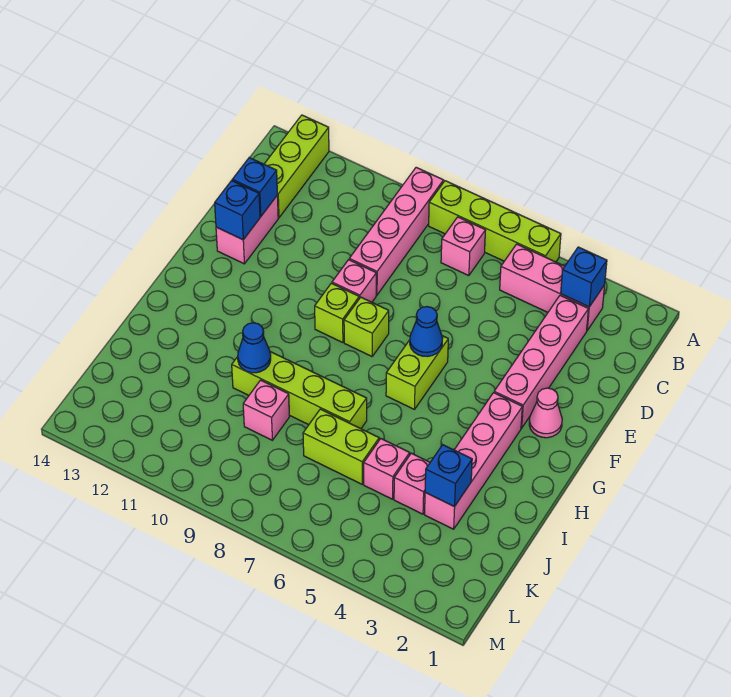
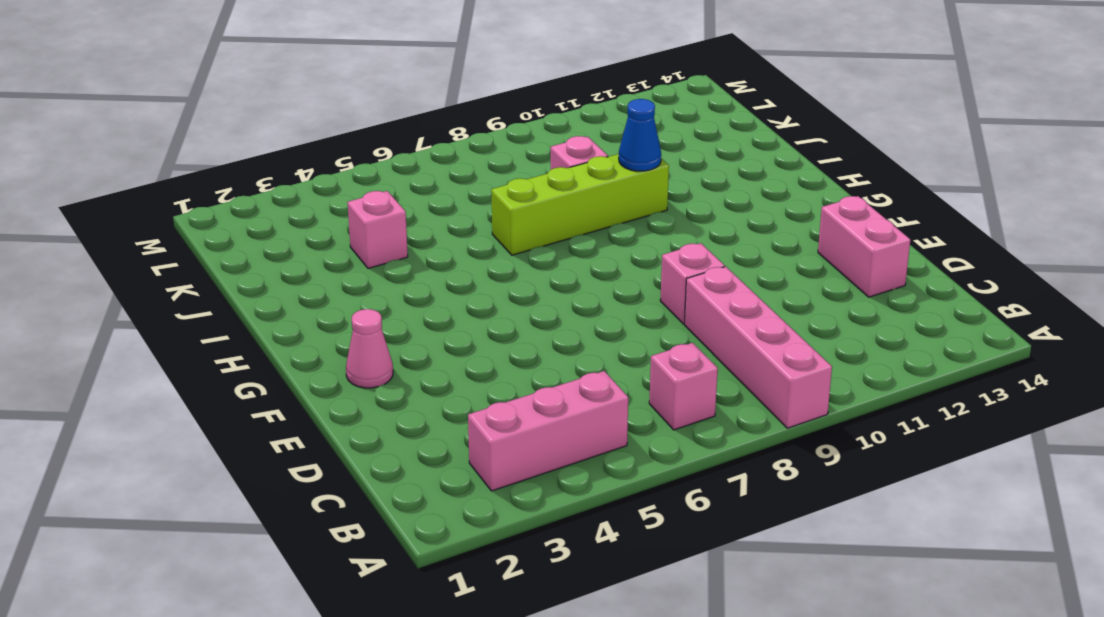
none -> lime brick A5:A8 level 1
none -> lime brick A13:C13 level 1
none -> pink brick C3:F3 level 1

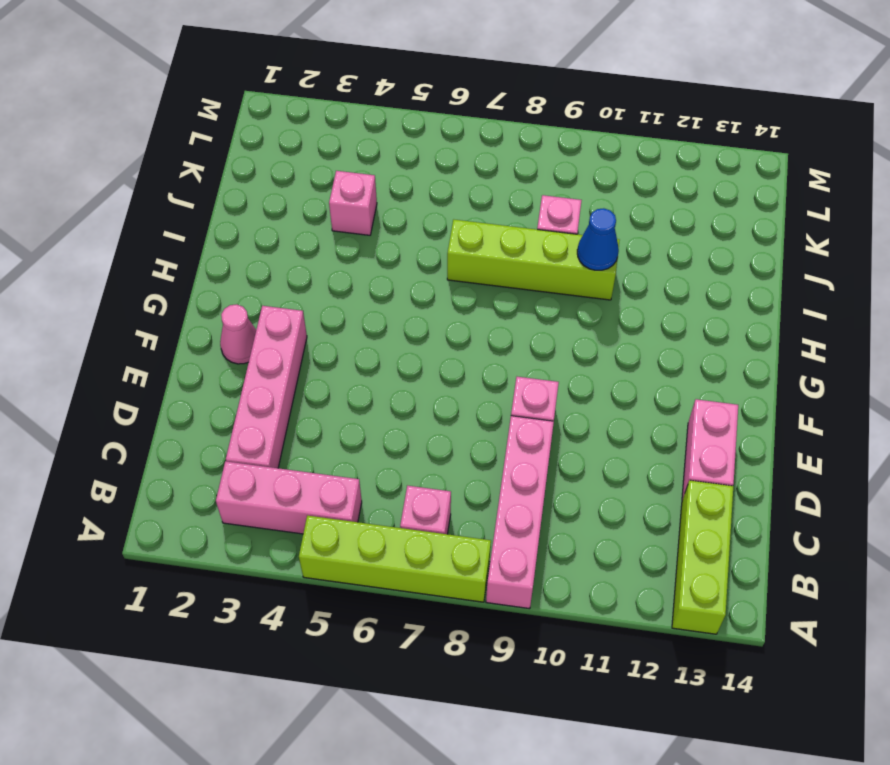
none -> lime brick F6:G6 level 1
none -> lime brick F8 level 1
none -> lime brick F9 level 1

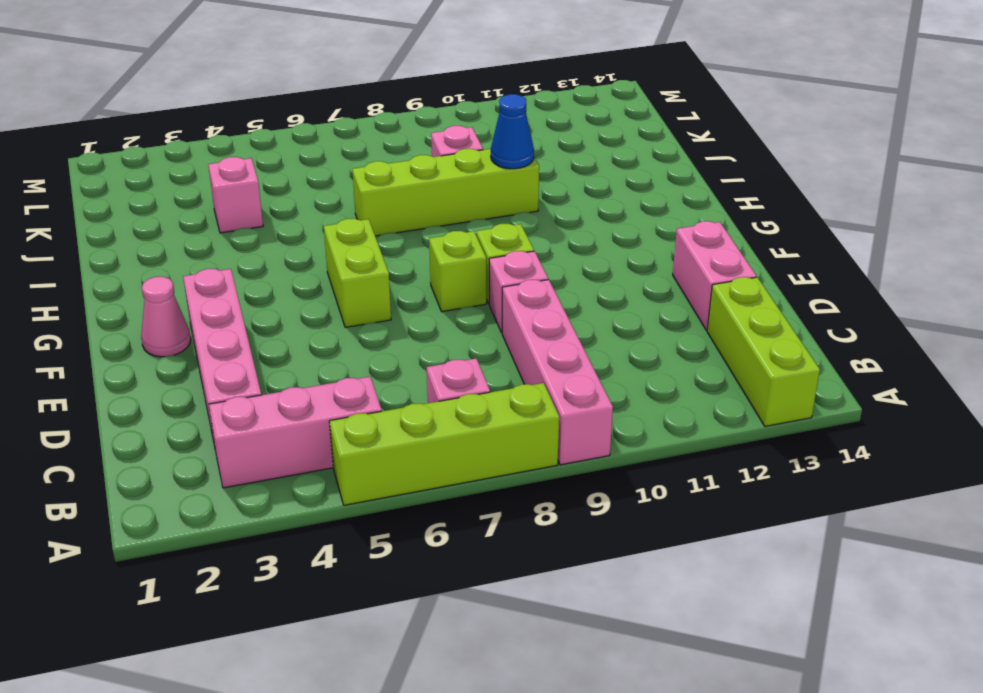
none -> pink brick G3:J3 level 1
none -> pink brick J5 level 1
none -> lime brick J6:J7 level 1

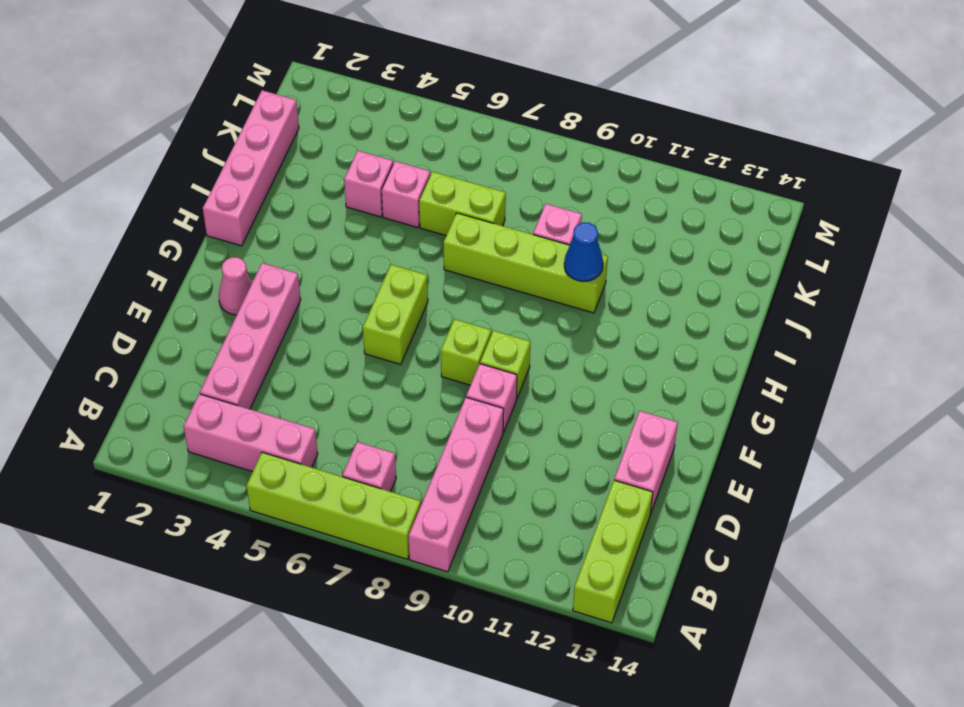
pink brick H1:K1 level 1 -> pink brick G3:J3 level 1
none -> blue brick B3 level 2
none -> blue brick D13 level 2
none -> blue brick E13 level 2

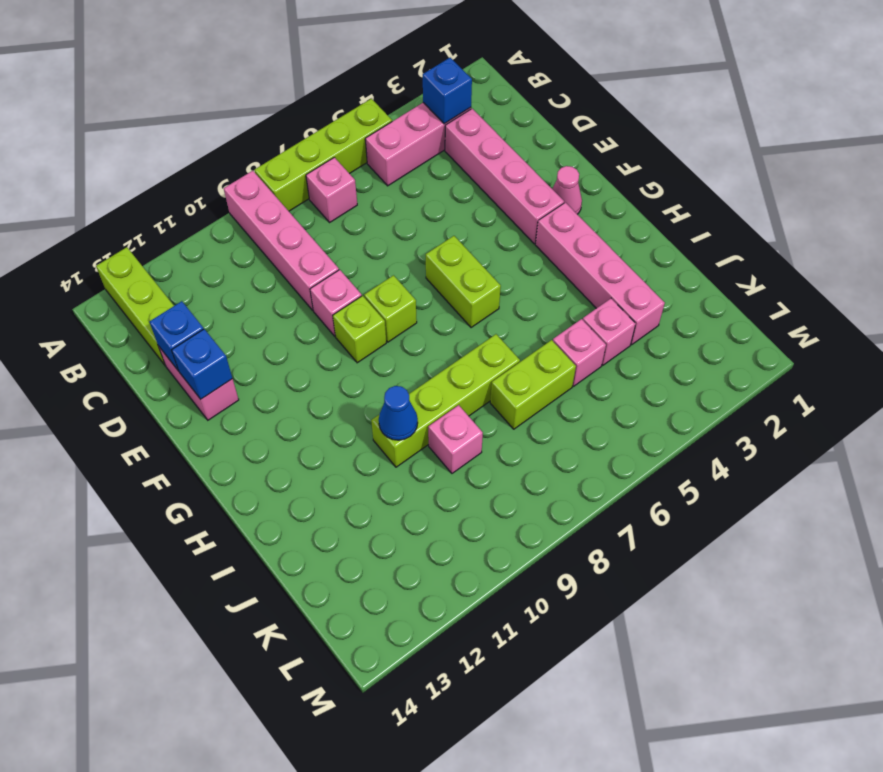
none -> blue cone F6 level 2
none -> blue brick J3 level 2

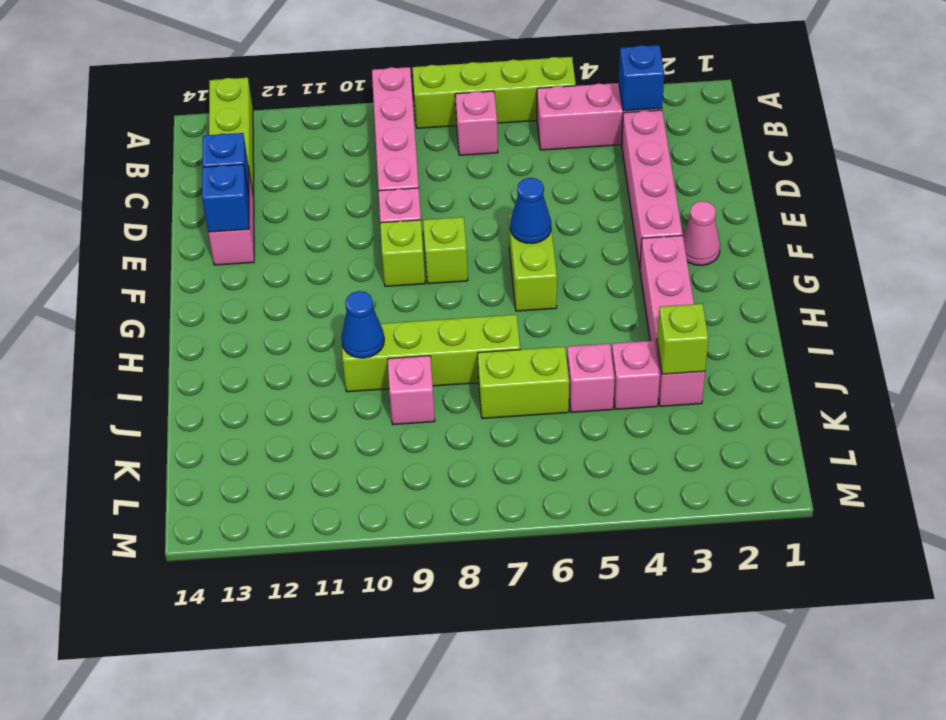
lime brick J3 level 2 -> blue brick J3 level 2

